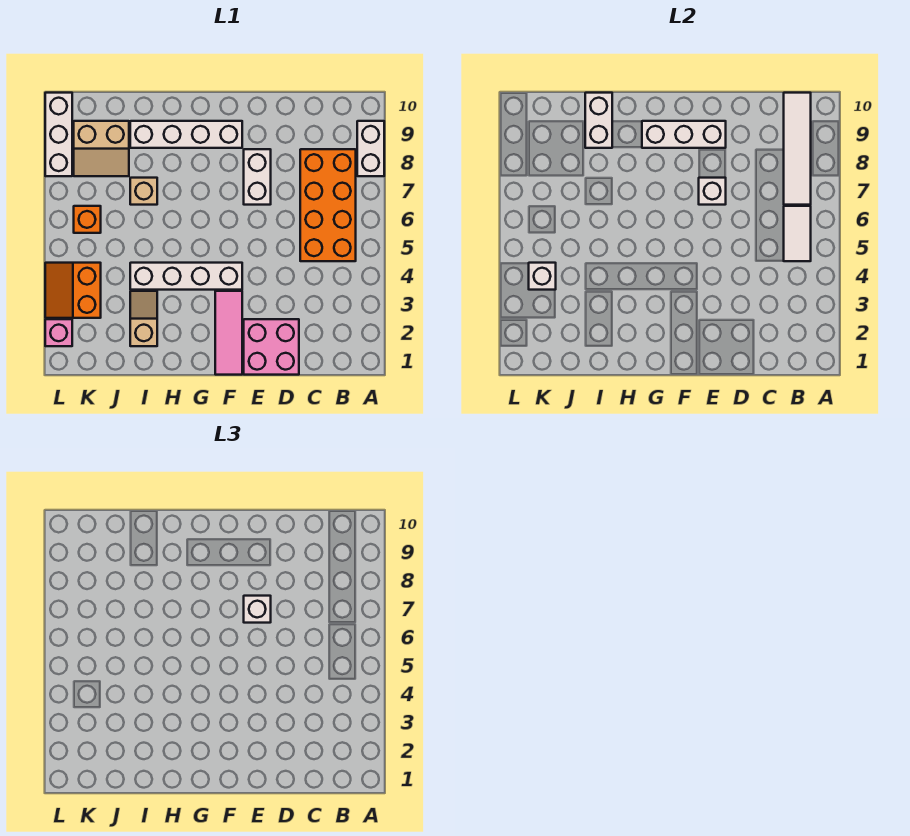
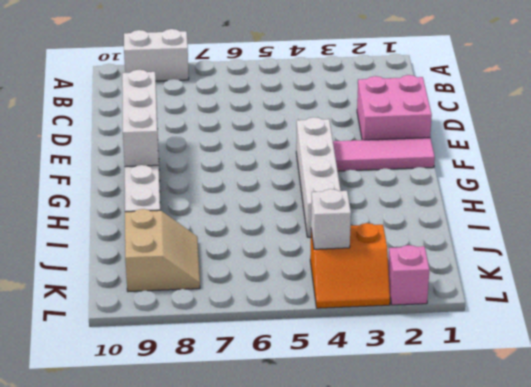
none -> orange brick B5:C8 level 1
none -> white brick E7:E8 level 1
none -> tan slope I2:I3 level 1 top 2

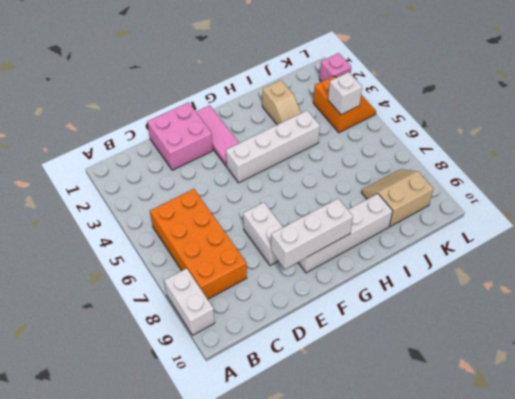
none -> tan brick I7 level 1
none -> orange brick K6 level 1
none -> white brick L8:L10 level 1

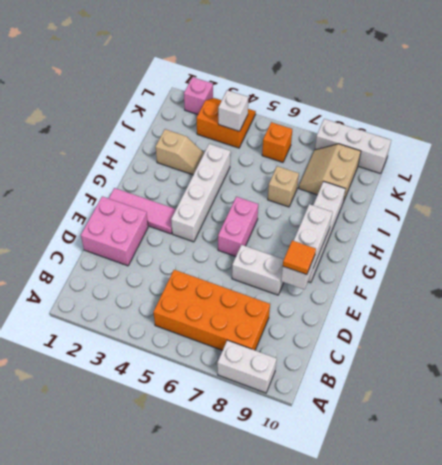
orange tile E9 level 3 -> none
pink brick F6:G6 level 1 -> none
none -> white tile B5:B6 level 2
none -> white tile B7:B10 level 2
none -> white brick E7 level 2

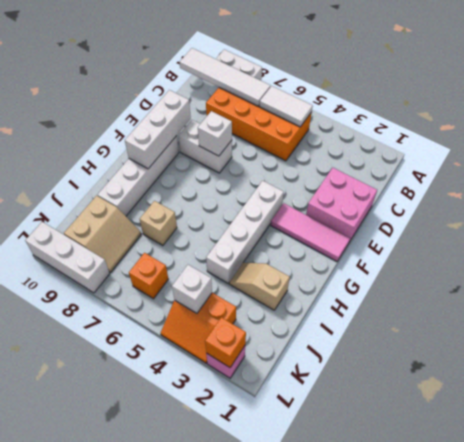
orange brick L2 level 2 -> none
none -> white brick I9:I10 level 2
none -> white brick E7 level 3

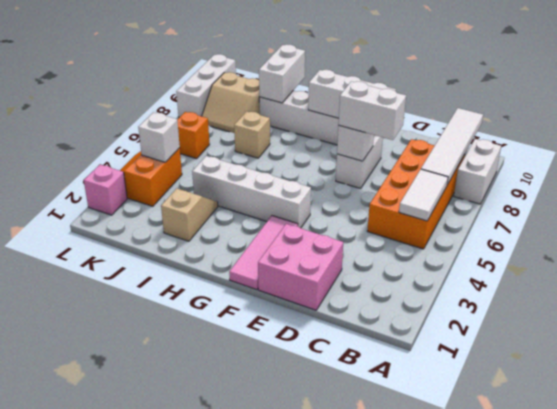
white brick D7:E7 level 3 -> white brick E7 level 3

